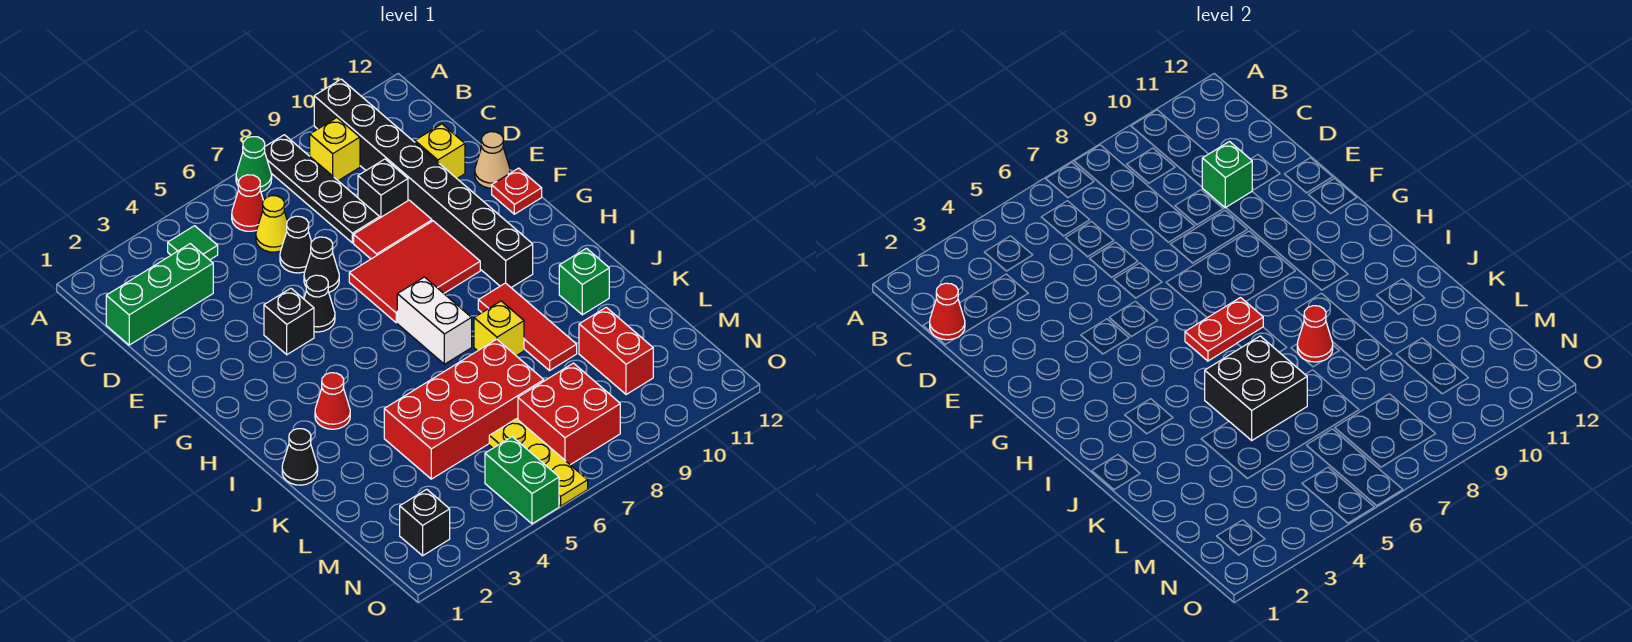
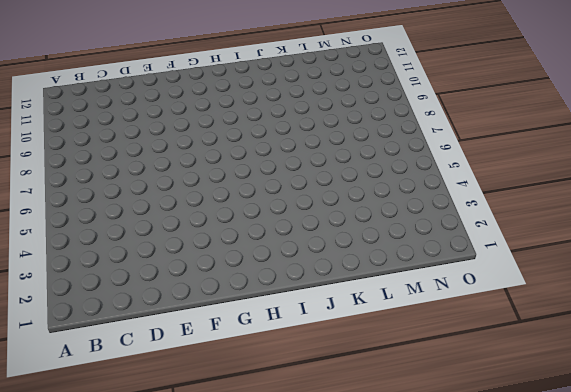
none -> green cone A7 level 1
none -> black plate A8:D8 level 1
none -> black brick A10:H10 level 1
none -> green tile B4 level 1

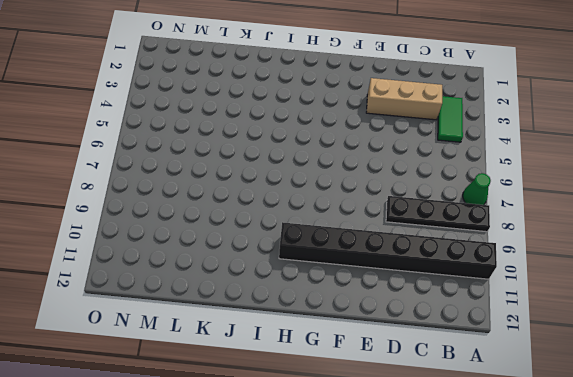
green tile B3:B4 level 1 -> green tile B4 level 1
tan brick C3:E3 level 1 -> green brick C1:C3 level 1
none -> red cone B6 level 1
none -> yellow brick B9 level 1
none -> yellow cone C6 level 1
none -> black cone D6 level 1

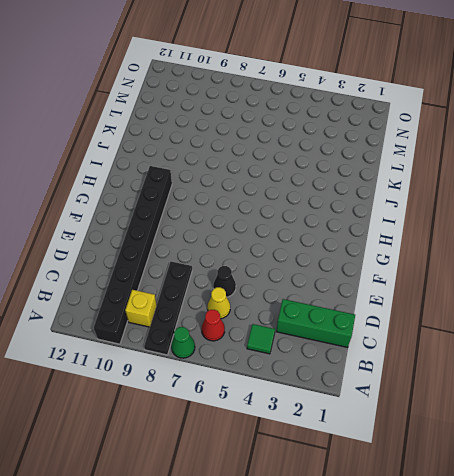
none -> black brick D9 level 1
none -> yellow brick D11 level 1
none -> black cone E6 level 1
none -> red tile E8:E9 level 1

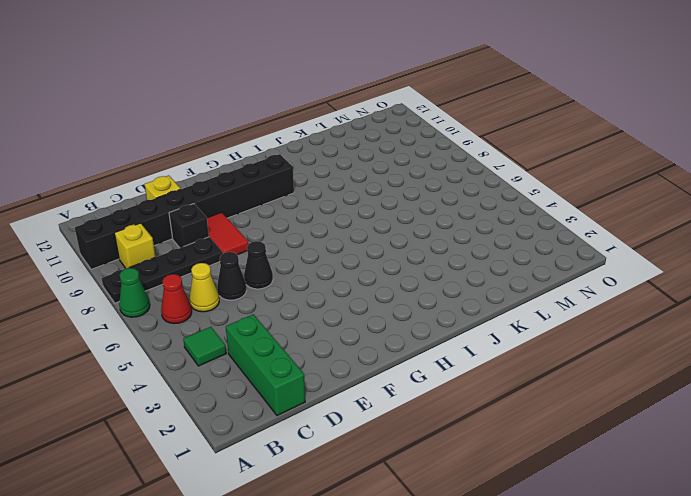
none -> tan cone E12 level 1
none -> black brick F4 level 1
none -> black cone F5 level 1
none -> red tile F7:G9 level 1

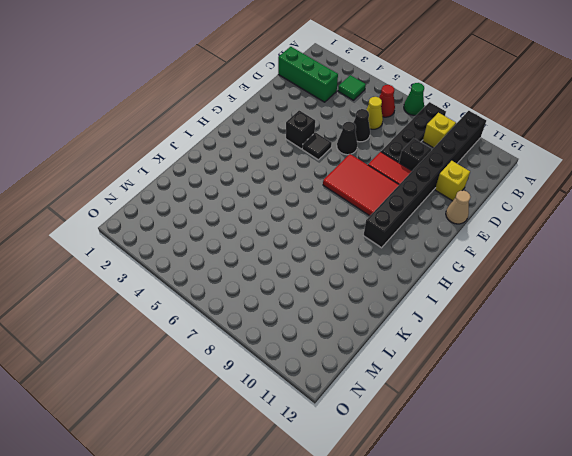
black tile F5 level 1 -> black cone F5 level 1
none -> red plate F12 level 1
none -> white brick H7:I7 level 1
none -> red cone I3 level 1
none -> red tile I9:K9 level 1

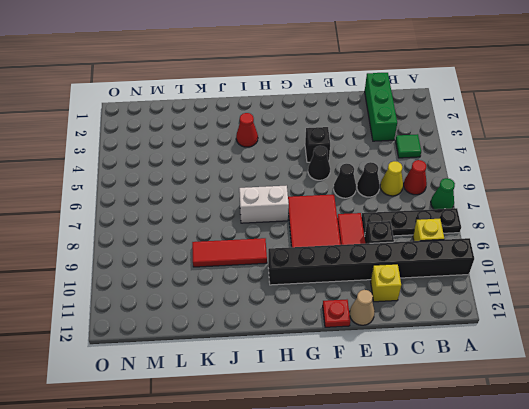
none -> black cone J1 level 1
none -> yellow brick J8 level 1
none -> green brick J11 level 1
none -> red brick K4:L7 level 1

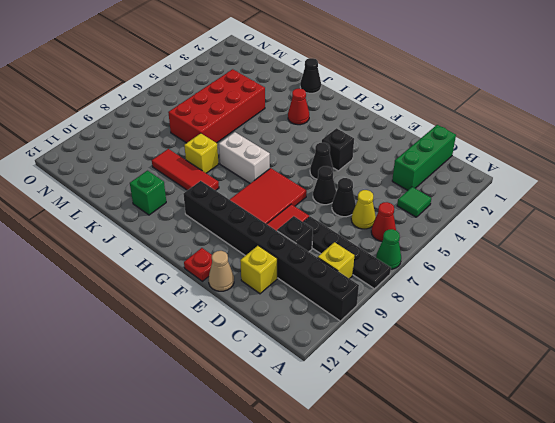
none -> red brick L10:M10 level 1
none -> yellow plate M6:O6 level 1
none -> red brick M7:N8 level 1
none -> black brick N2 level 1

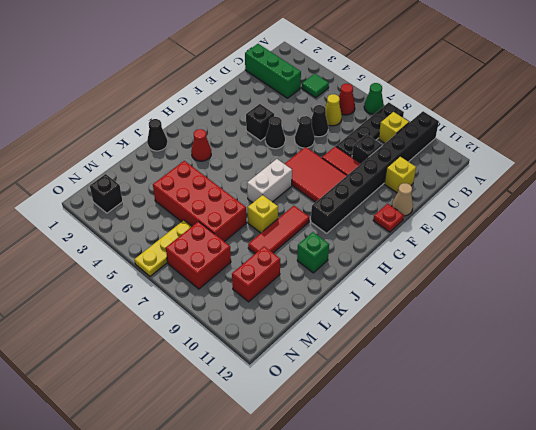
none -> green brick N5:O5 level 1
none -> red cone C1 level 2
none -> green brick D10 level 2
none -> red plate H6:H7 level 2

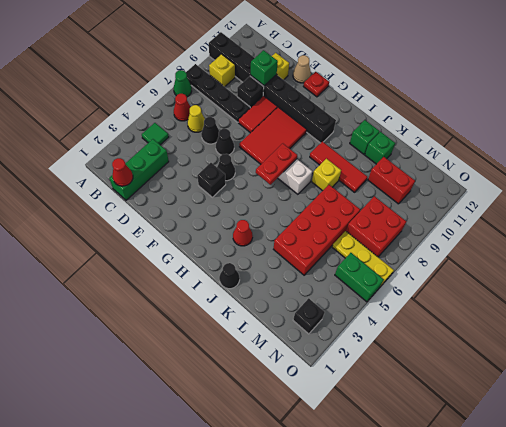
green brick K11 level 1 -> none
none -> black brick J5:K6 level 2
none -> red cone J8 level 2

